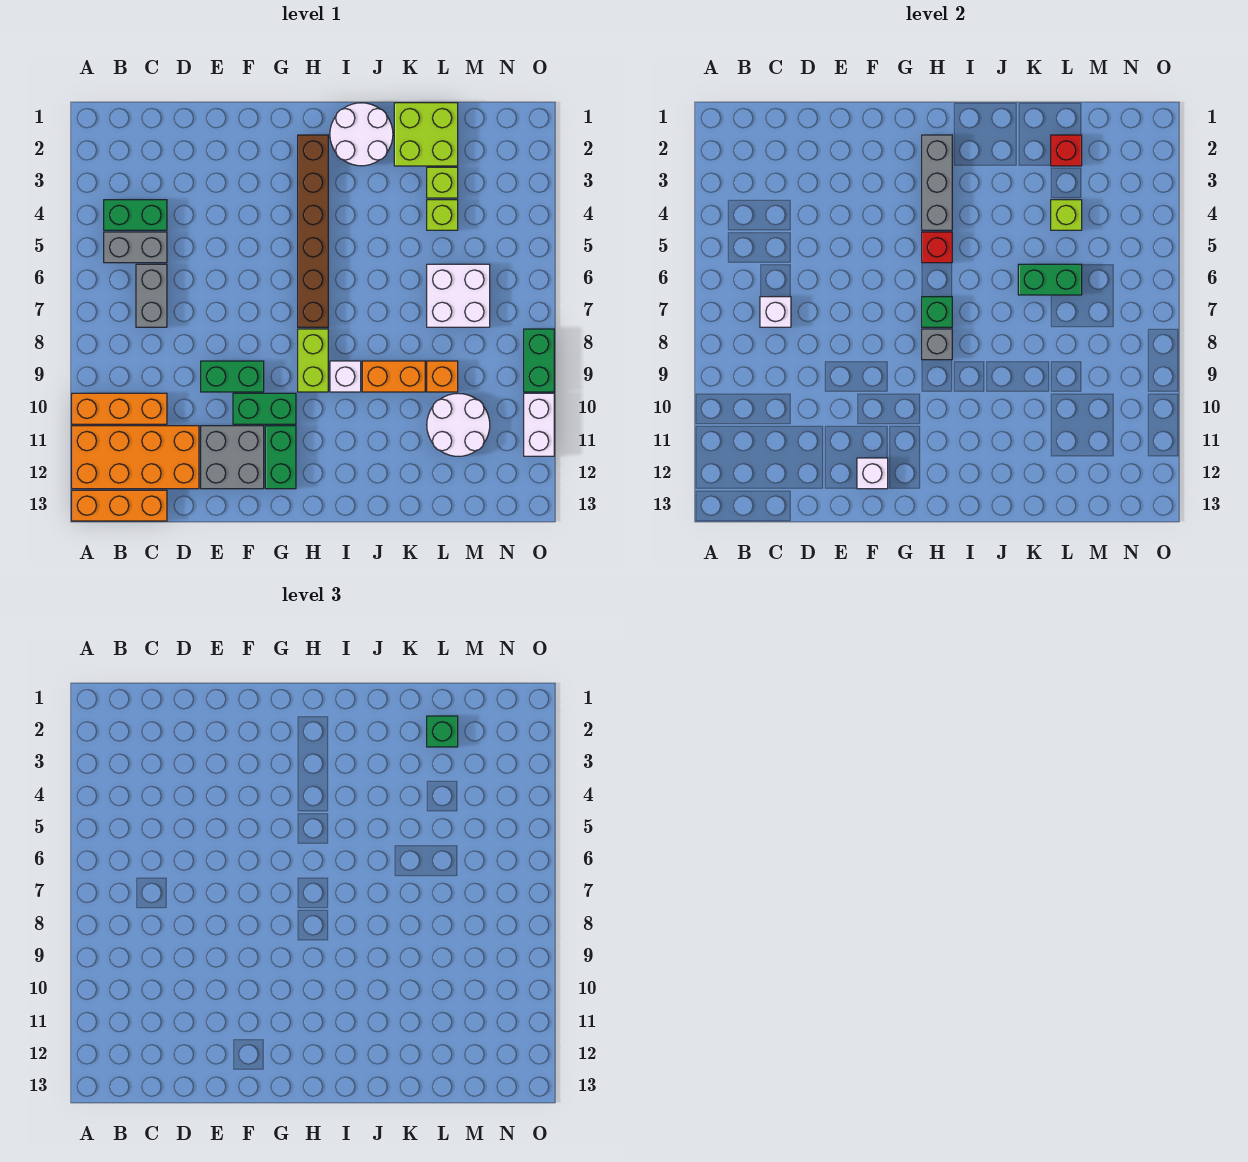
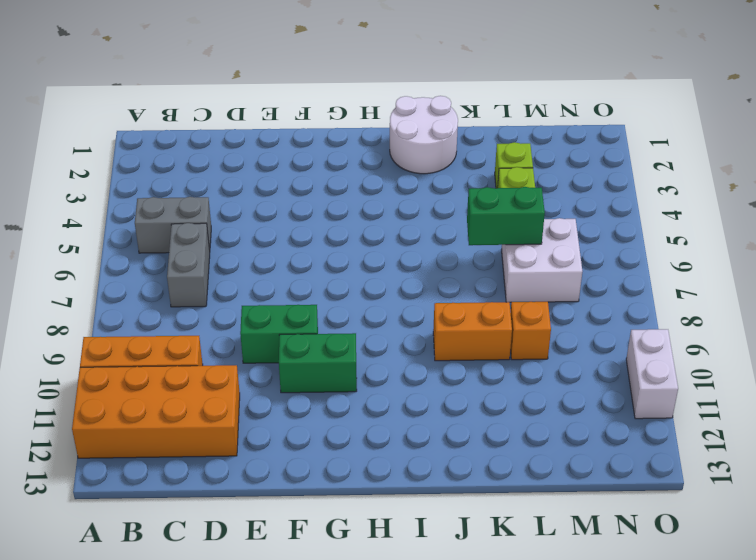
none -> orange brick A13:C13 level 1
none -> green brick B4:C4 level 1
none -> grey brick E11:F12 level 1
none -> green brick G11:G12 level 1

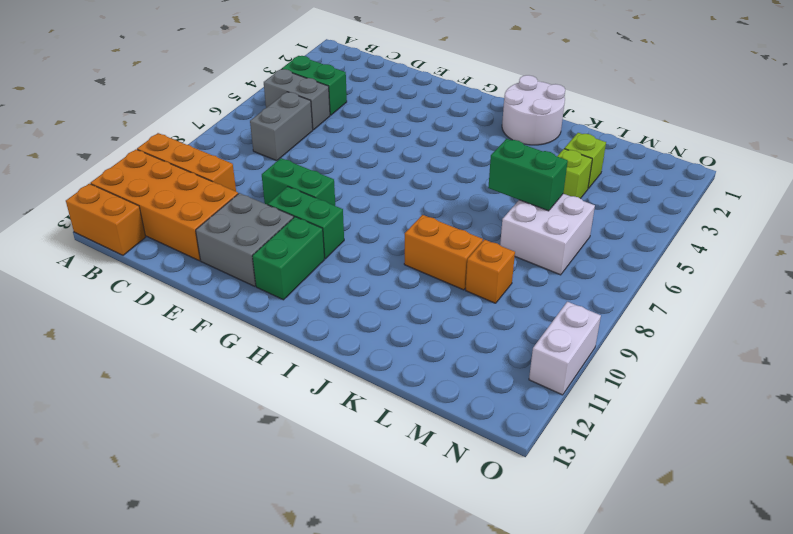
orange brick A13:B13 level 1 -> orange brick A13:C13 level 1
none -> brown brick H2:H7 level 1
none -> lime brick H8:H9 level 1
none -> white brick I9 level 1
none -> lime brick K1:L2 level 1

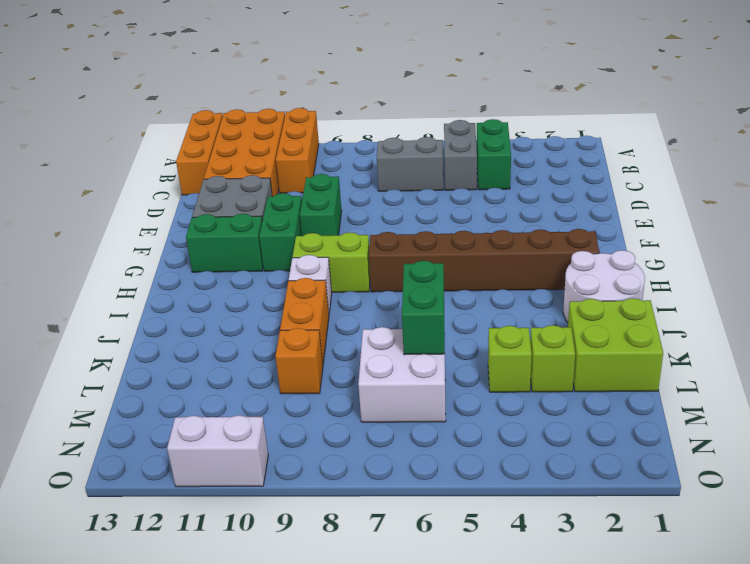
none -> white round brick L10:M11 level 1
none -> green brick O8:O9 level 1
none -> white brick C7 level 2
none -> white brick F12 level 2

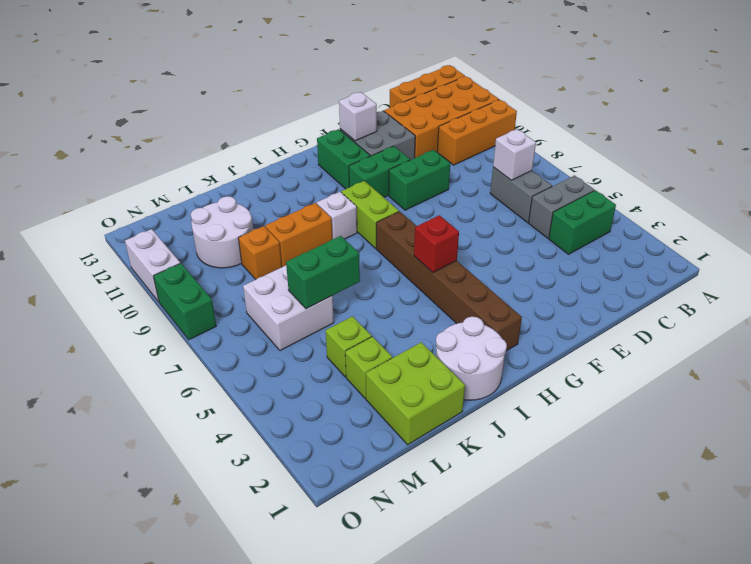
none -> grey brick H2:H4 level 2
none -> green brick H7 level 2
none -> grey brick H8 level 2
none -> red brick L2 level 2

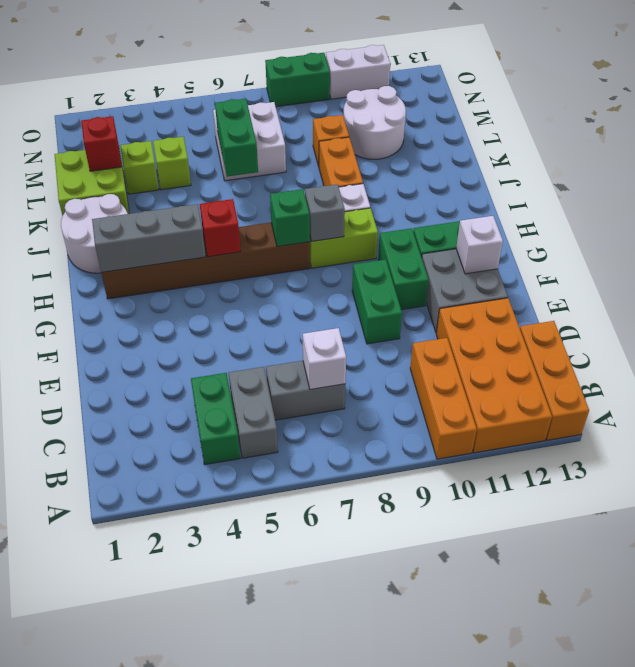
none -> lime brick L4 level 2
none -> green brick L2 level 3

